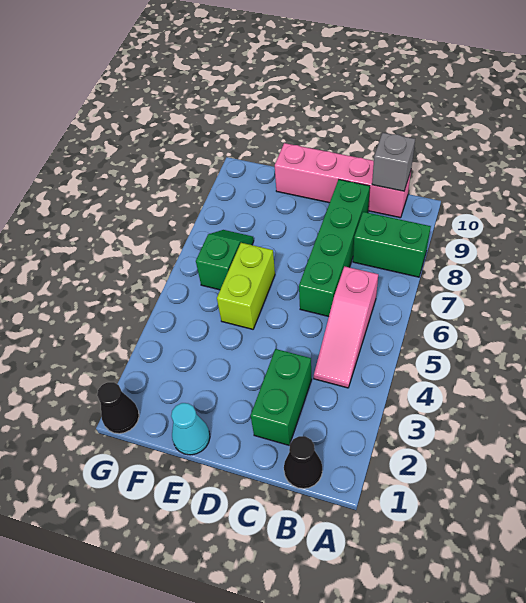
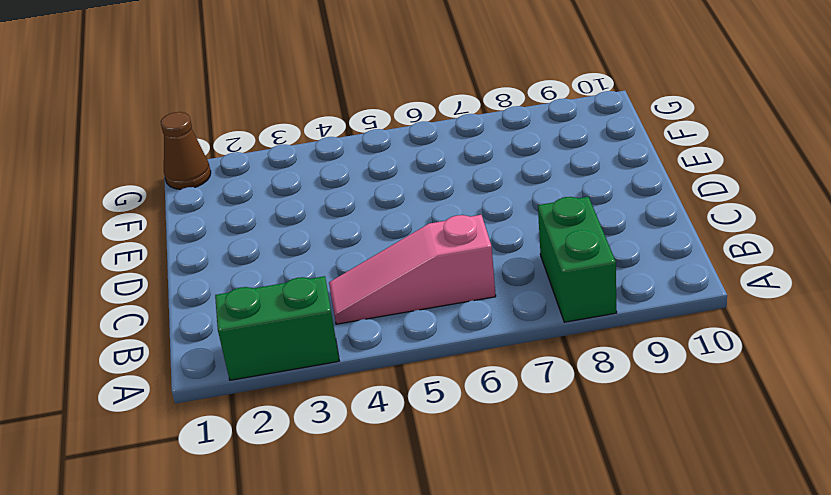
green brick A2:A3 level 1 -> green brick C2:C3 level 1
brown cone G1 level 1 -> black cone G1 level 1
none -> black cone B1 level 1
none -> pink brick B10:E10 level 1

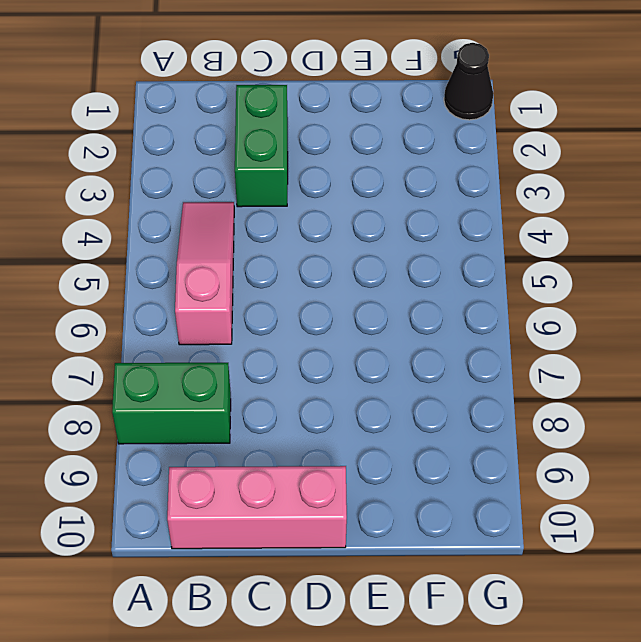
pink brick B10:D10 level 1 -> pink brick B10:E10 level 1
none -> black cone B1 level 1
none -> green brick C6:C9 level 1

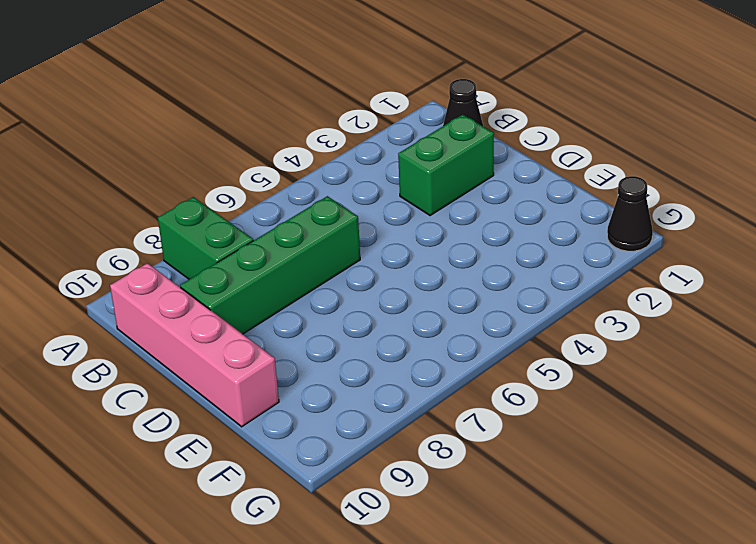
none -> pink slope B4:B6 level 1 top 6
none -> cyan cone E1 level 1

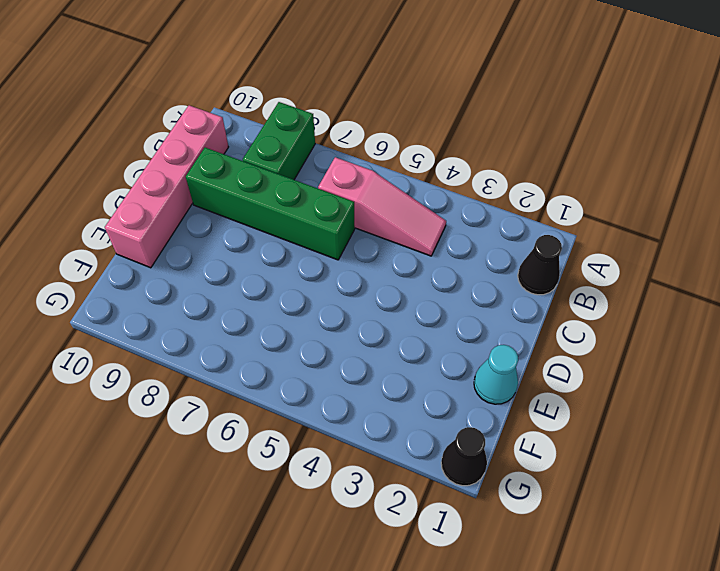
none -> green brick C2:C3 level 1
none -> lime brick E5:E6 level 1

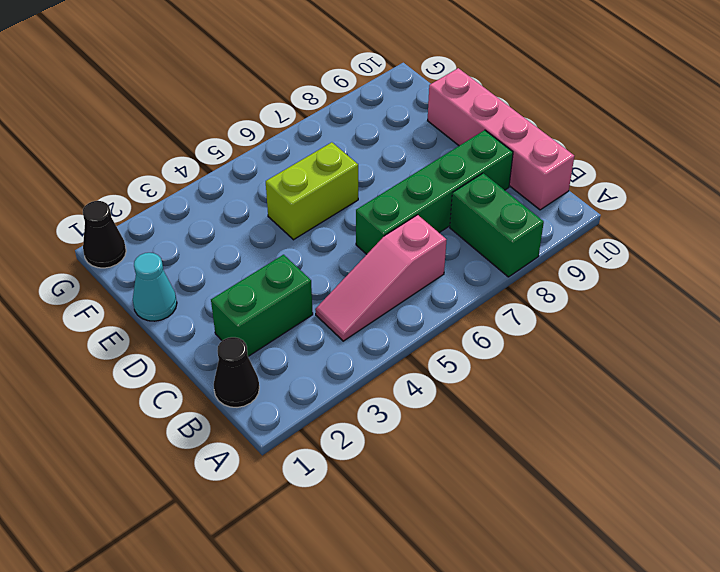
none -> green slope F6:F7 level 1 top 6
none -> grey brick B10 level 2

